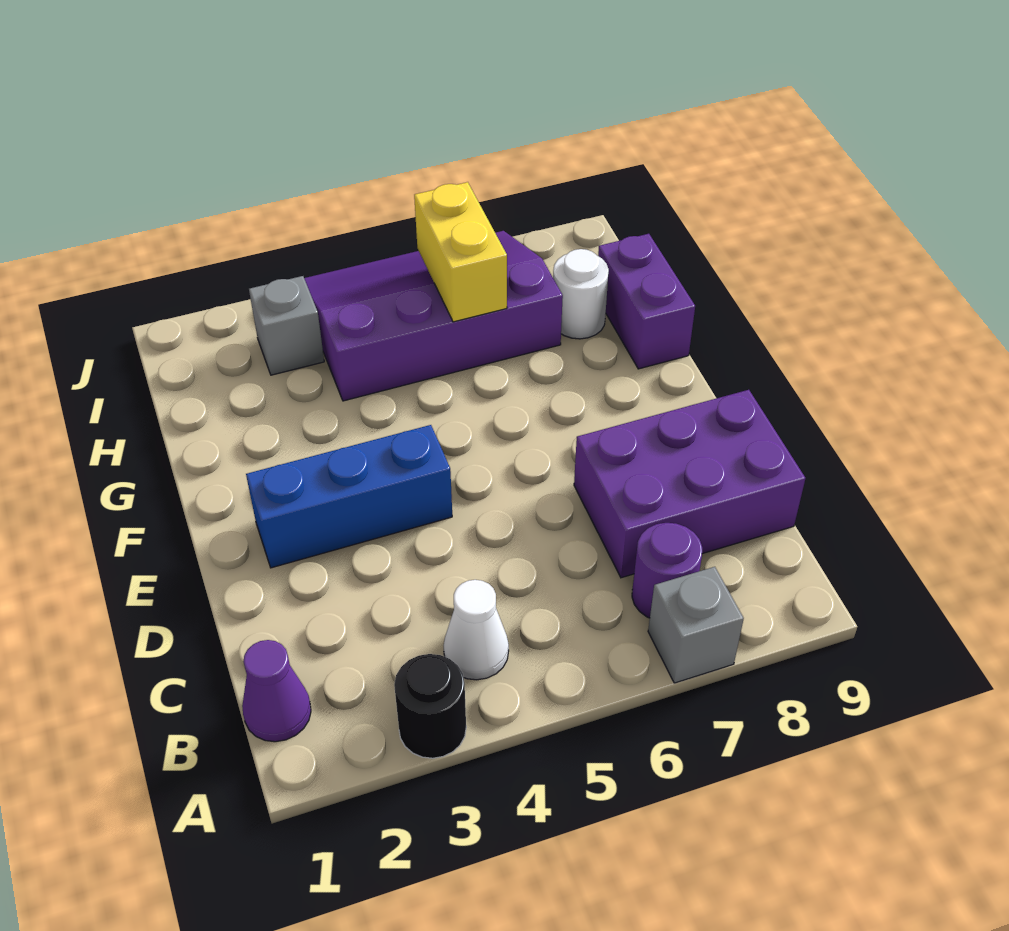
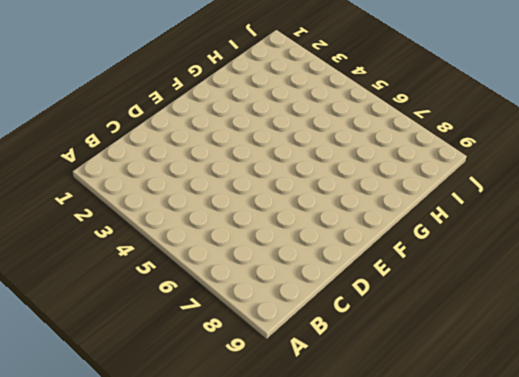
none -> black round brick A3 level 1
none -> grey brick A7 level 1
none -> purple cone B1 level 1

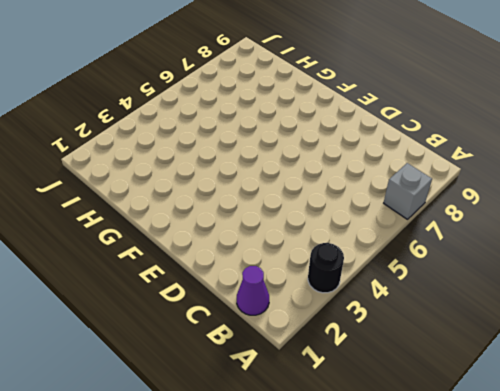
none -> white cone B4 level 1
none -> purple round brick B7 level 1
none -> purple brick C7:D9 level 1

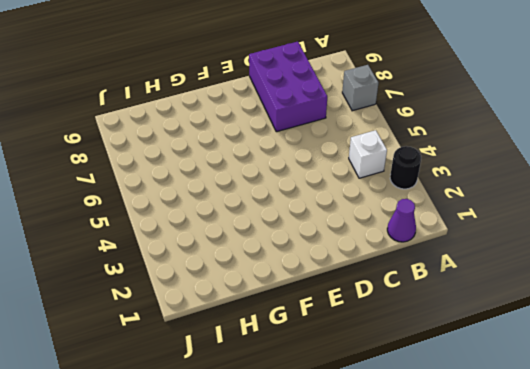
white brick B4 level 1 -> white cone B4 level 1
none -> purple round brick B7 level 1
none -> blue brick E2:E4 level 1
none -> purple brick G9:H9 level 1

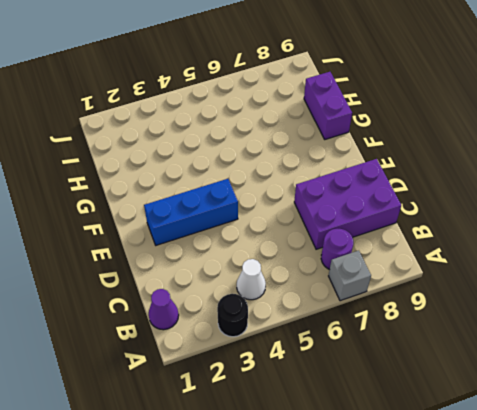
none -> purple slope H4:J7 level 1 top H
none -> white round brick H8 level 1
none -> grey brick I3 level 1

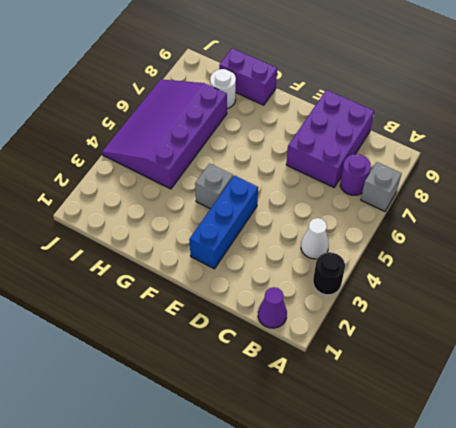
grey brick F4 level 1 -> grey brick I3 level 1
none -> yellow brick H6:I6 level 2

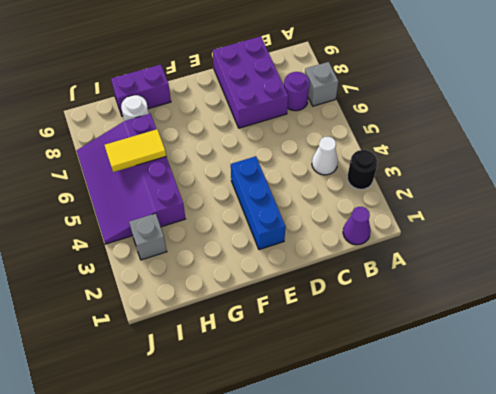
yellow tile H6:I6 level 2 -> yellow brick H6:I6 level 2

